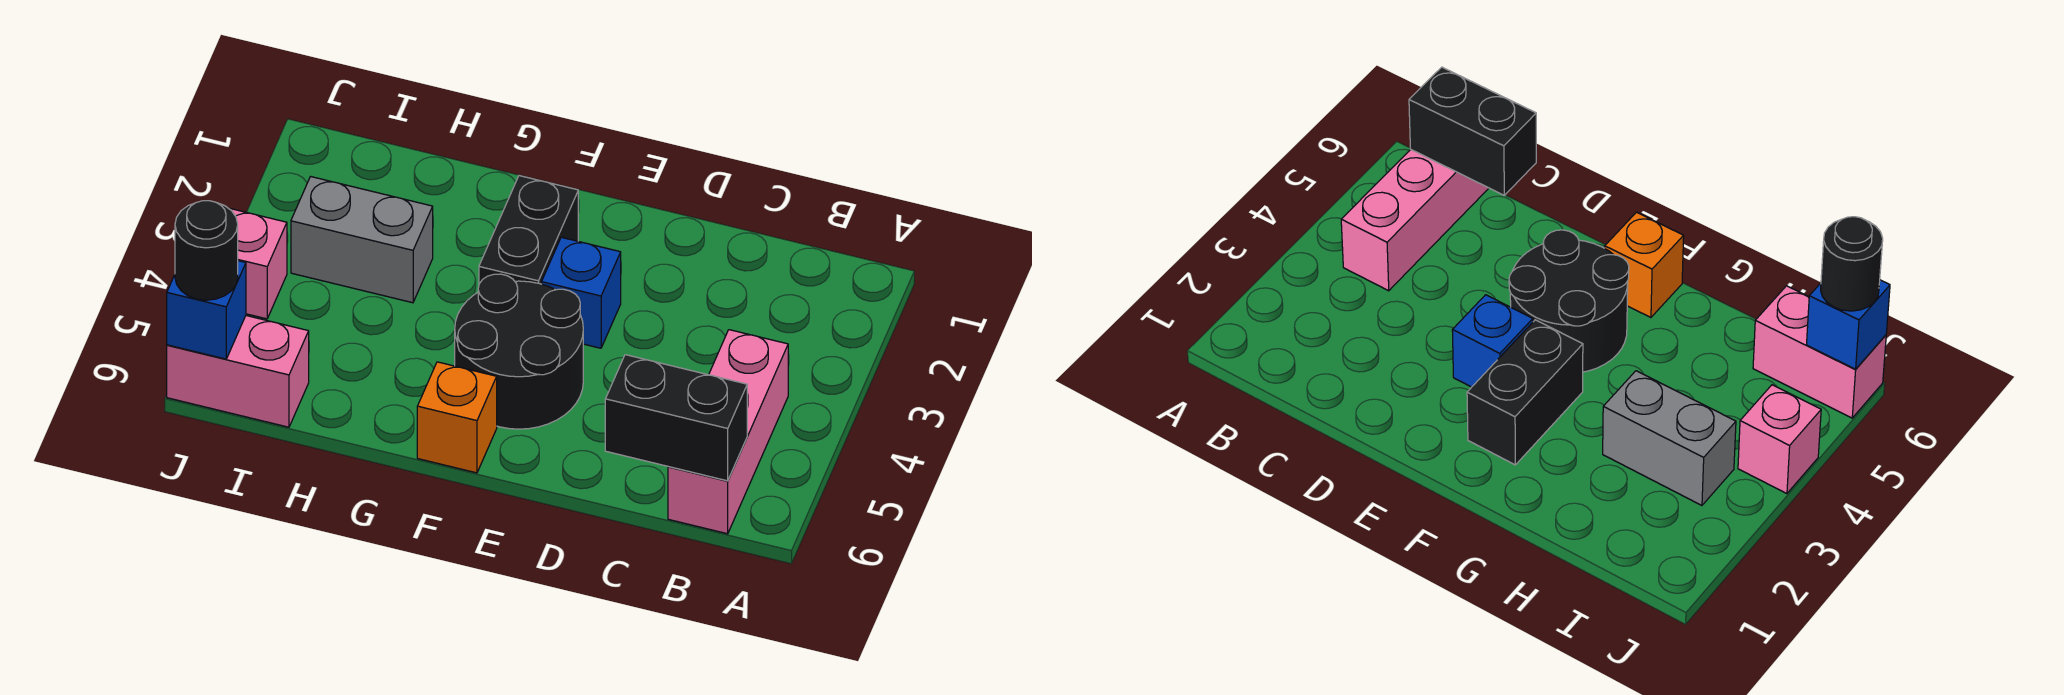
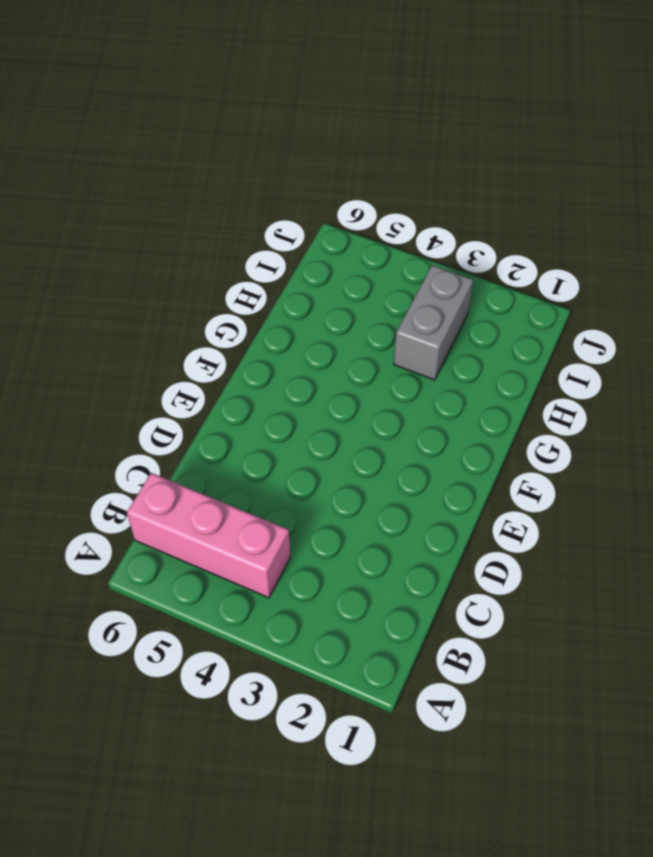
none -> blue brick E3 level 1
none -> black round brick E4:F5 level 1

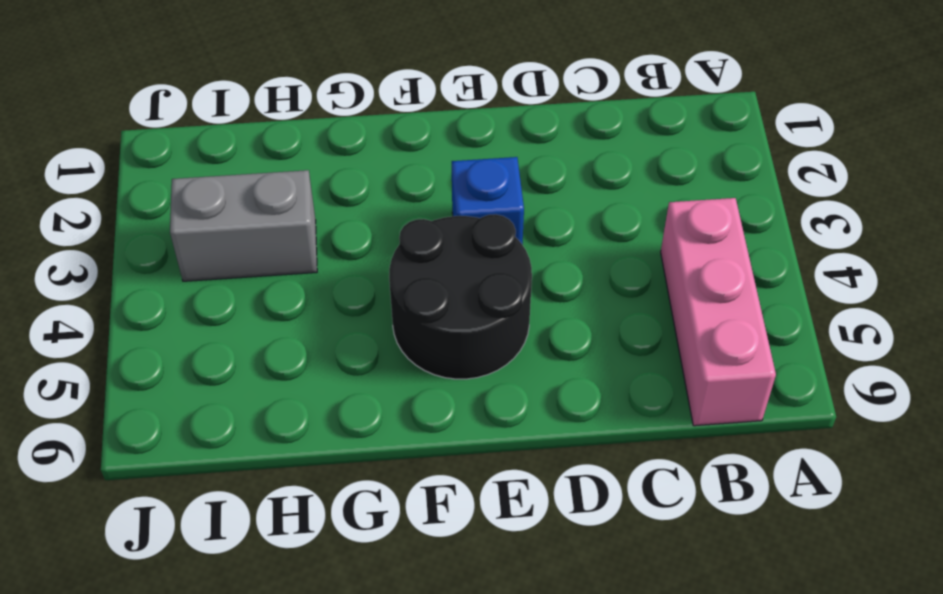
none -> black brick F2:F3 level 1
none -> orange brick F6 level 1

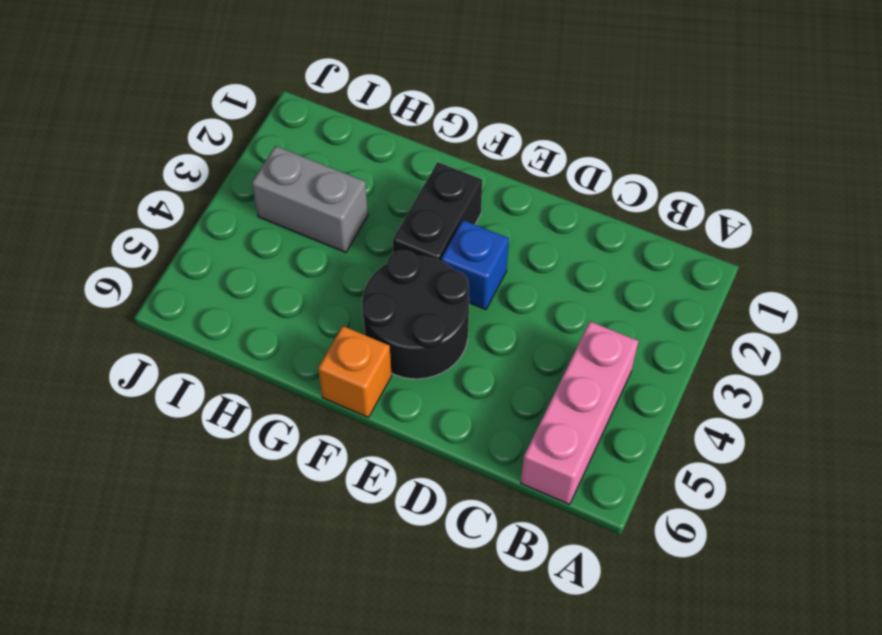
none -> pink brick I6:J6 level 1
none -> pink brick J4 level 1

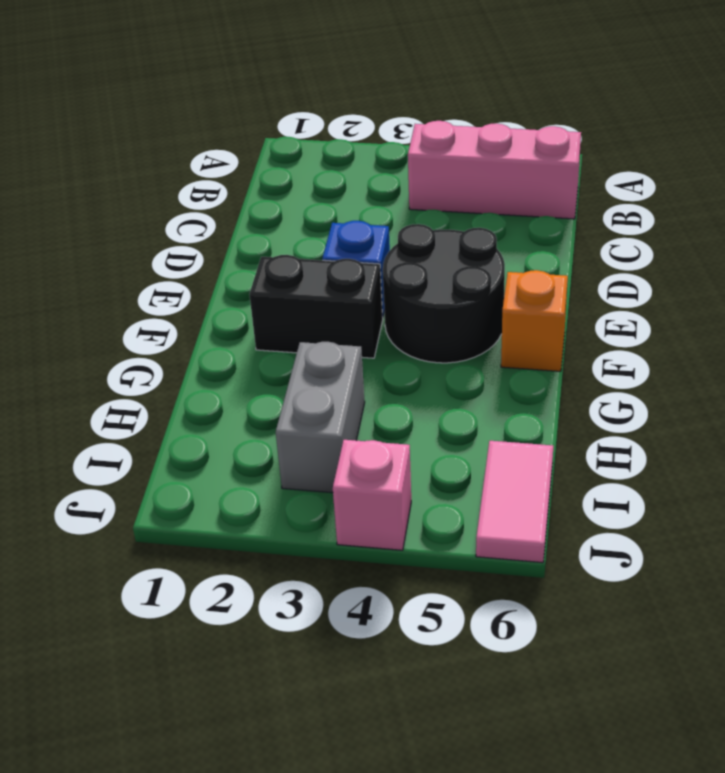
pink tile I6:J6 level 1 -> pink brick I6:J6 level 1
none -> black brick B6:C6 level 2
none -> blue brick J6 level 2

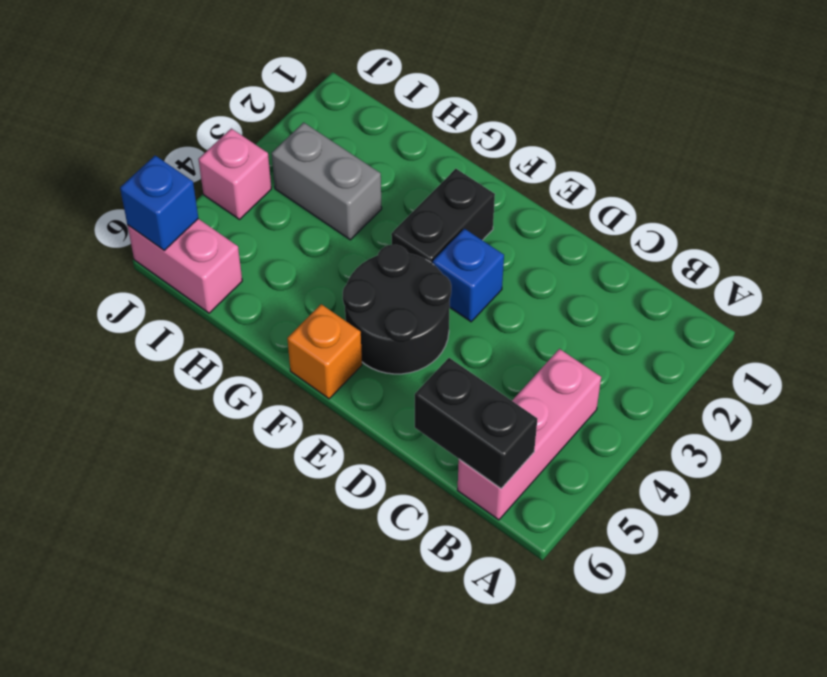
none -> black round brick J6 level 3

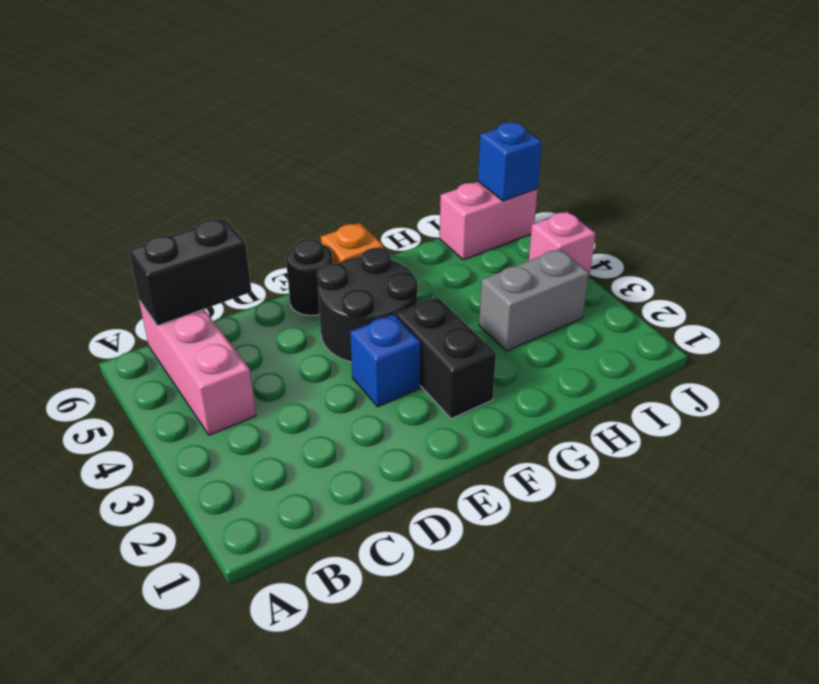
black round brick E6 level 1 -> black round brick J6 level 3

